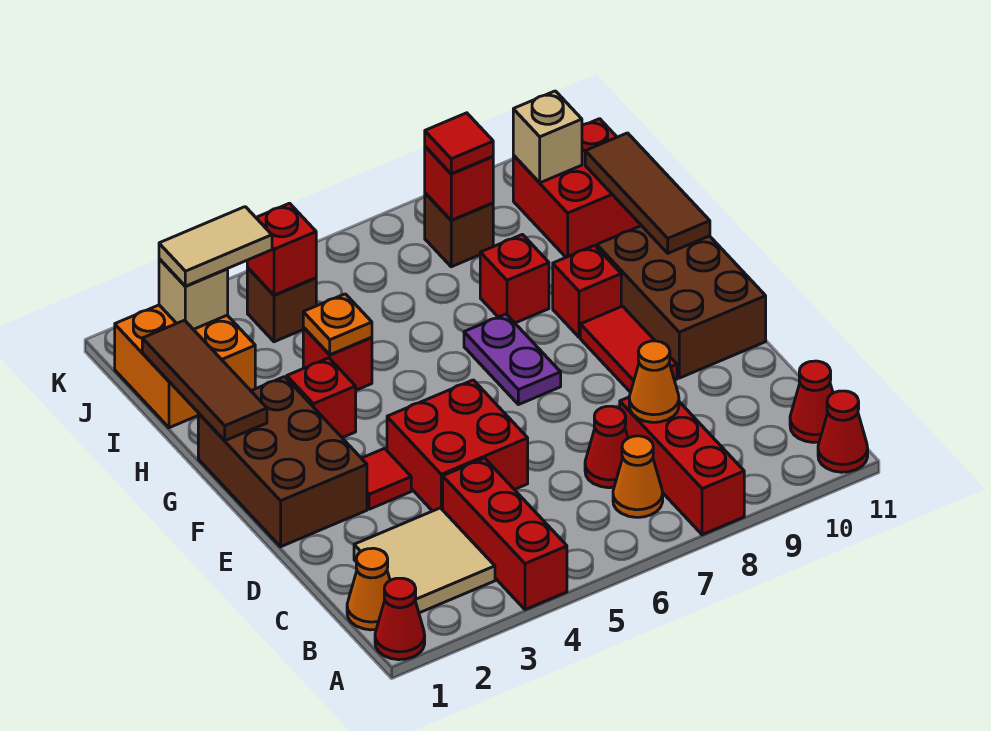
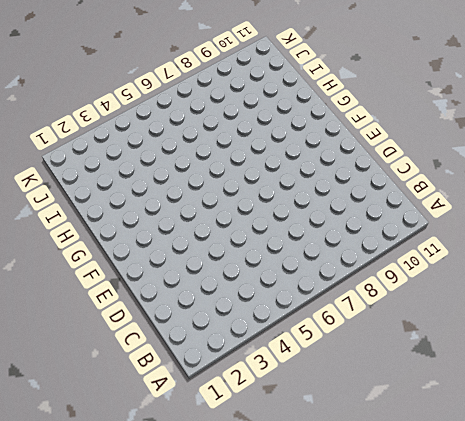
none -> red cone A1 level 1
none -> red brick A4:C4 level 1
none -> red brick A8:C8 level 1
none -> red cone A11 level 1

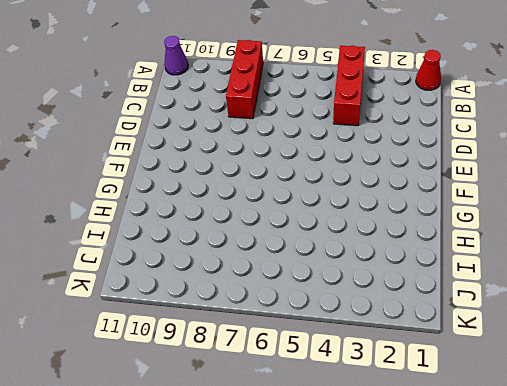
purple cone A11 level 1 -> red cone A11 level 1
none -> orange cone B1 level 1
none -> tan tile B2:C3 level 1
none -> orange cone B7 level 1
none -> red cone B11 level 1

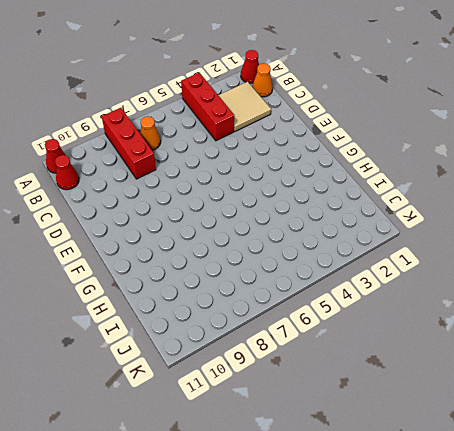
none -> red cone C7 level 1
none -> red brick D4:E5 level 1
none -> brown brick E1:G2 level 1
none -> red tile E3 level 1

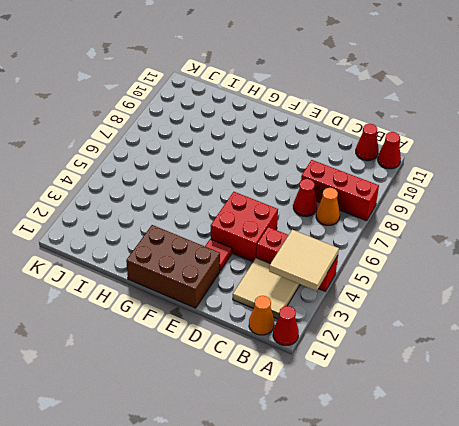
tan tile A3:B4 level 2 -> none
none -> red tile E9:F9 level 1
none -> brown brick E10:G11 level 1
none -> purple plate F7:G7 level 1
none -> red brick G3 level 1

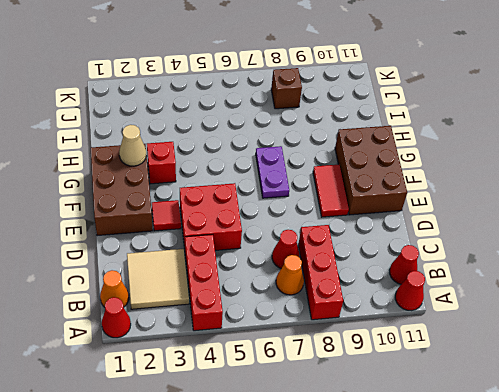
tan cone G2 level 2 -> none
none -> red brick G9 level 1
none -> red brick H4 level 1
none -> red brick H8 level 1
none -> orange brick I1:J2 level 1

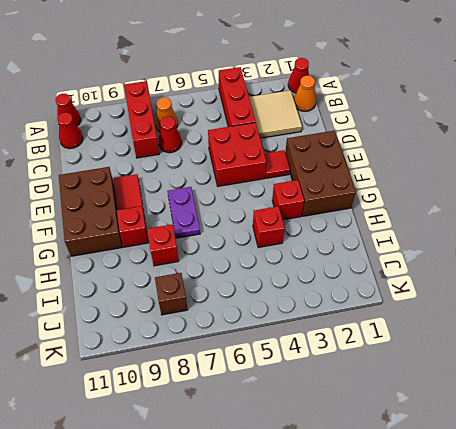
none -> orange brick I1:J2 level 1
none -> red brick I10:J11 level 1
none -> brown brick J4 level 1
none -> orange cone C8 level 2

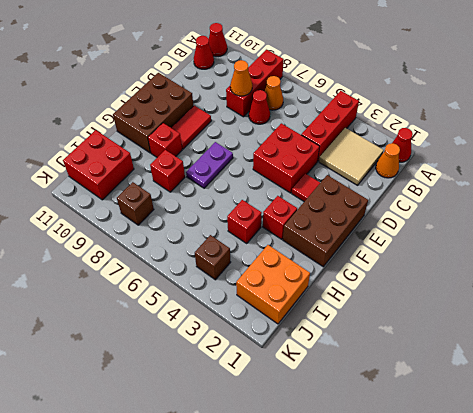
none -> brown tile G1:I1 level 2
none -> brown tile G11:I11 level 2
none -> orange plate H4 level 2
none -> tan brick J2 level 2

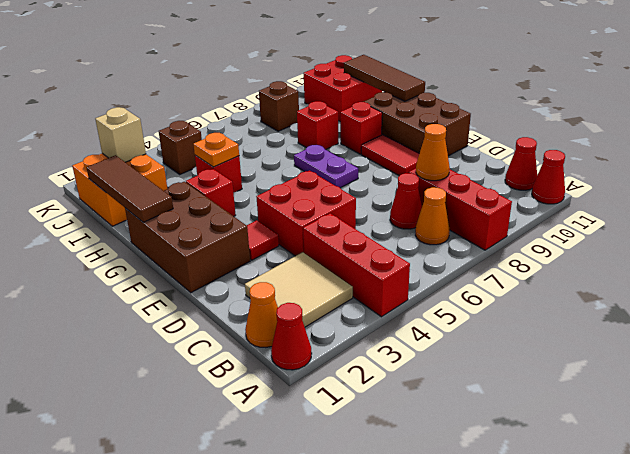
none -> red brick J4 level 2
none -> red brick J8 level 2
none -> tan brick J10 level 2
none -> tan tile J2:J3 level 3

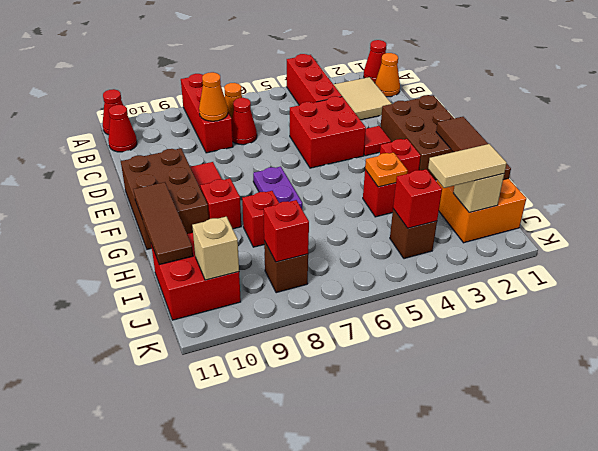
none -> red tile J8 level 3

